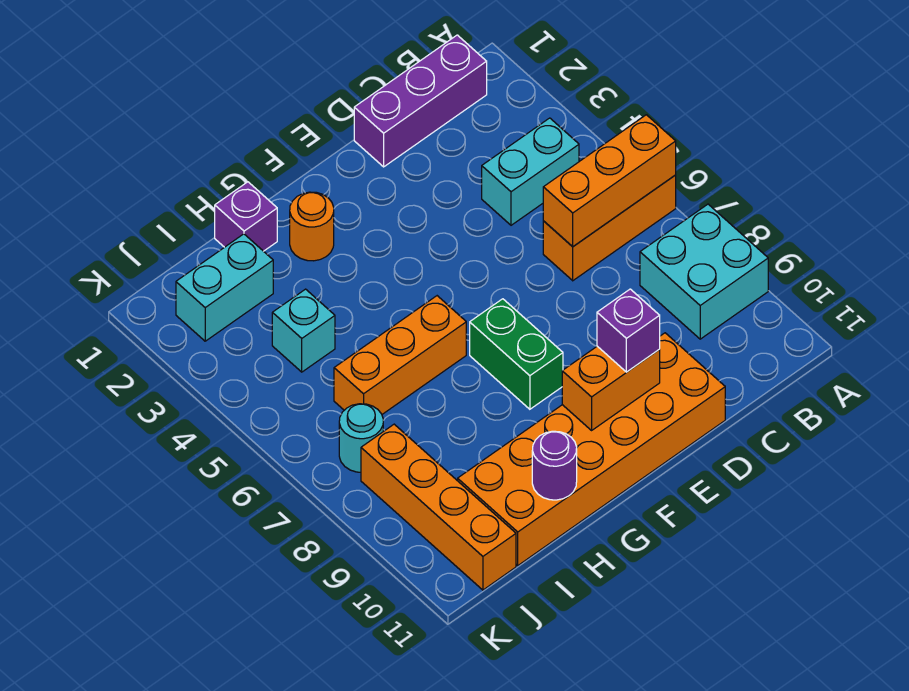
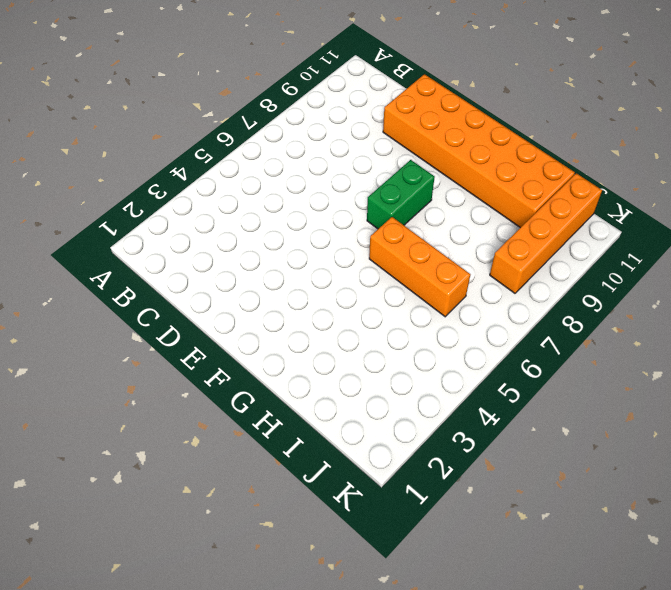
none -> orange brick A6:C6 level 1
none -> cyan brick A8:B9 level 1
none -> purple brick B1:D1 level 1

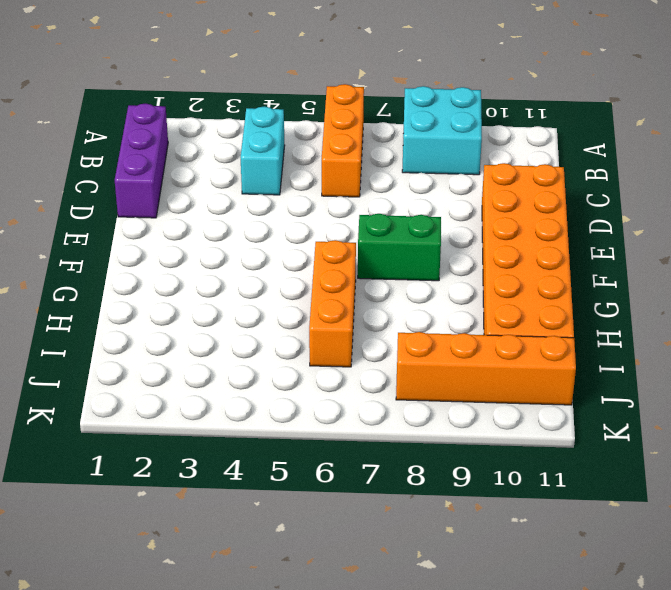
none -> orange round brick G2 level 1
none -> purple brick H1 level 1
none -> cyan brick I2:J2 level 1

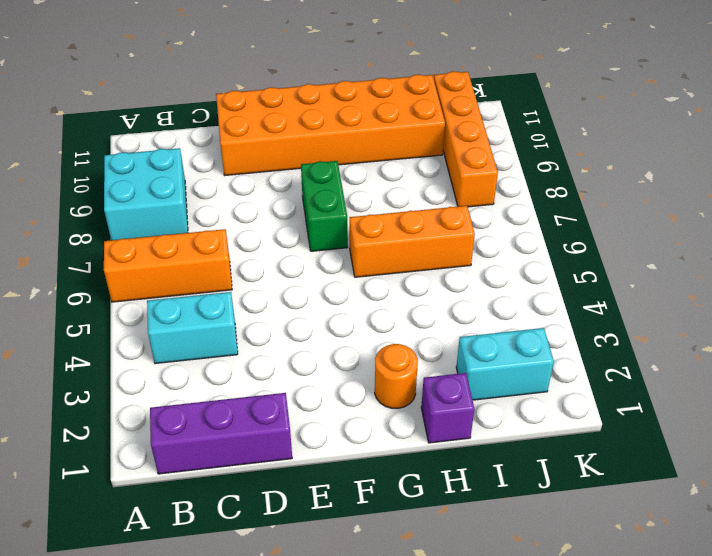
none -> cyan brick I4 level 1
none -> cyan round brick J7 level 1
none -> orange brick A6:C6 level 2

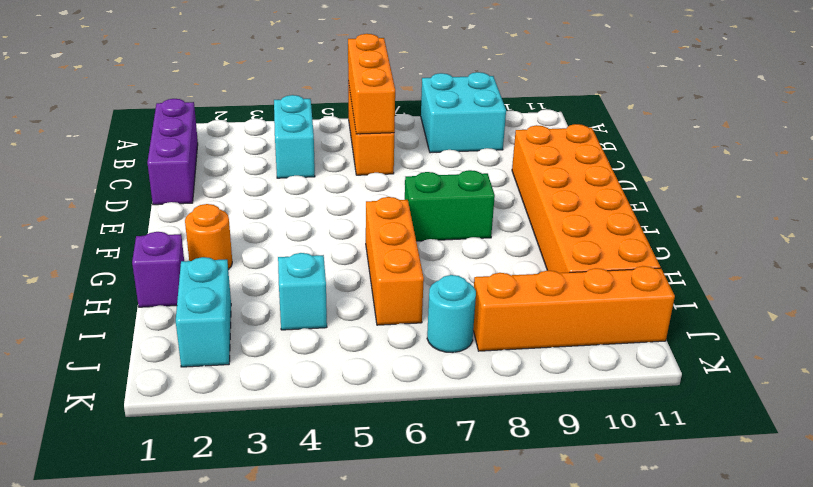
none -> orange brick E10:F10 level 2
none -> purple round brick H11 level 2
none -> purple brick E10 level 3

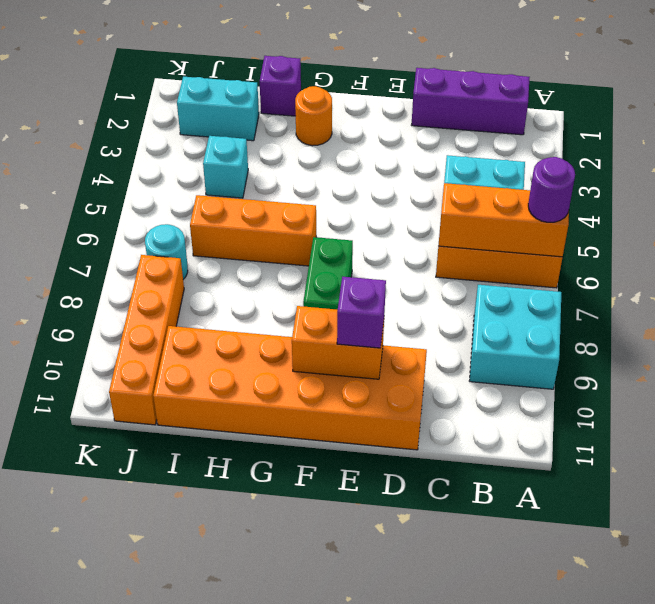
purple round brick A6 level 3 -> purple round brick H11 level 2

